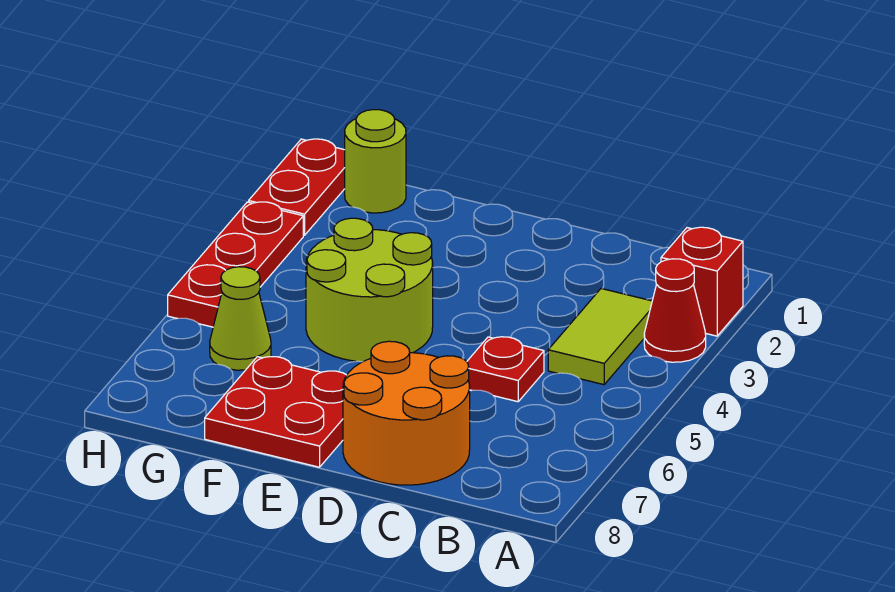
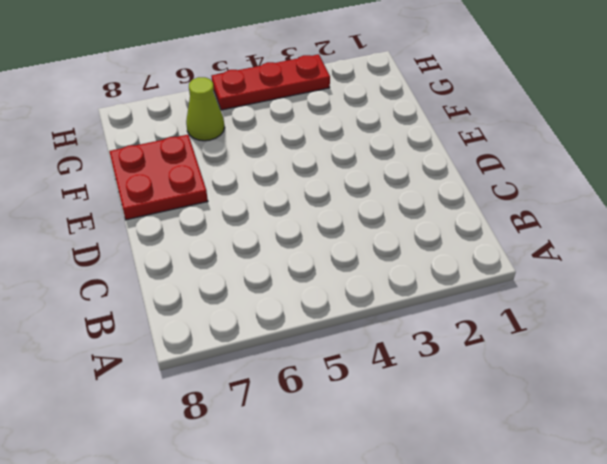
none -> red brick A2 level 1
none -> red cone A3 level 1

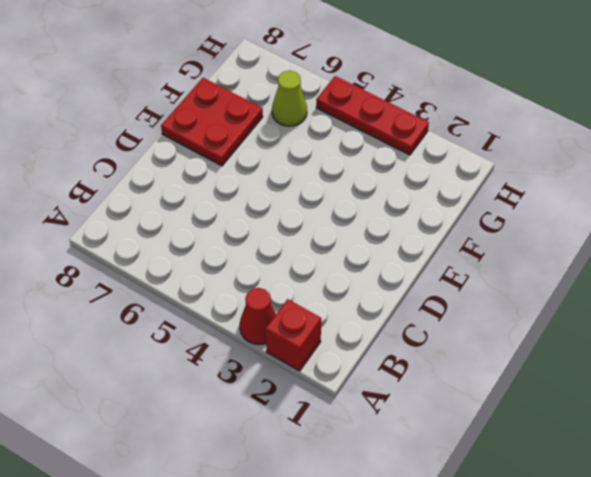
none -> lime tile B3:B4 level 1
none -> red plate C5 level 1

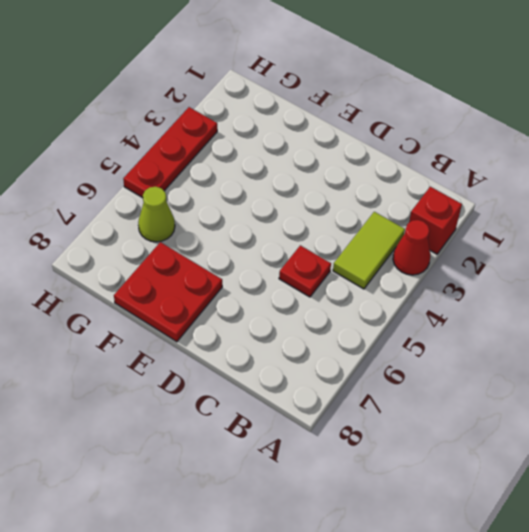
none -> orange round brick C7:D8 level 1
none -> lime round brick E4:F5 level 1

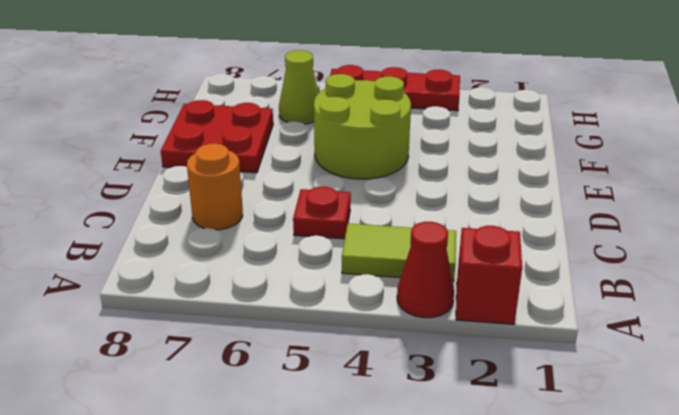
orange round brick C7 level 1 -> orange round brick C7:D8 level 1
none -> lime round brick G1 level 1
none -> red plate H1:H2 level 1

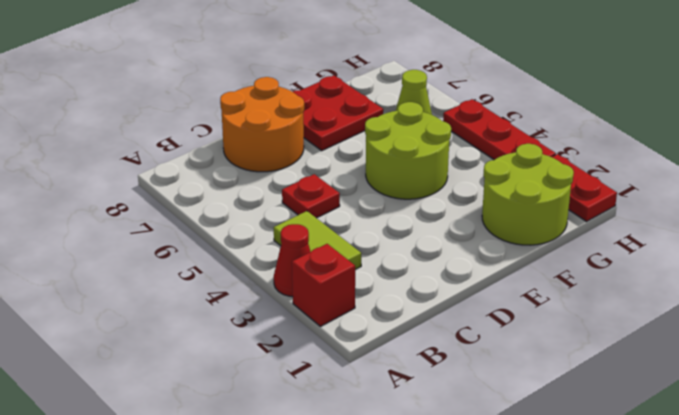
lime round brick F1:G2 level 1 -> lime round brick G1 level 1

